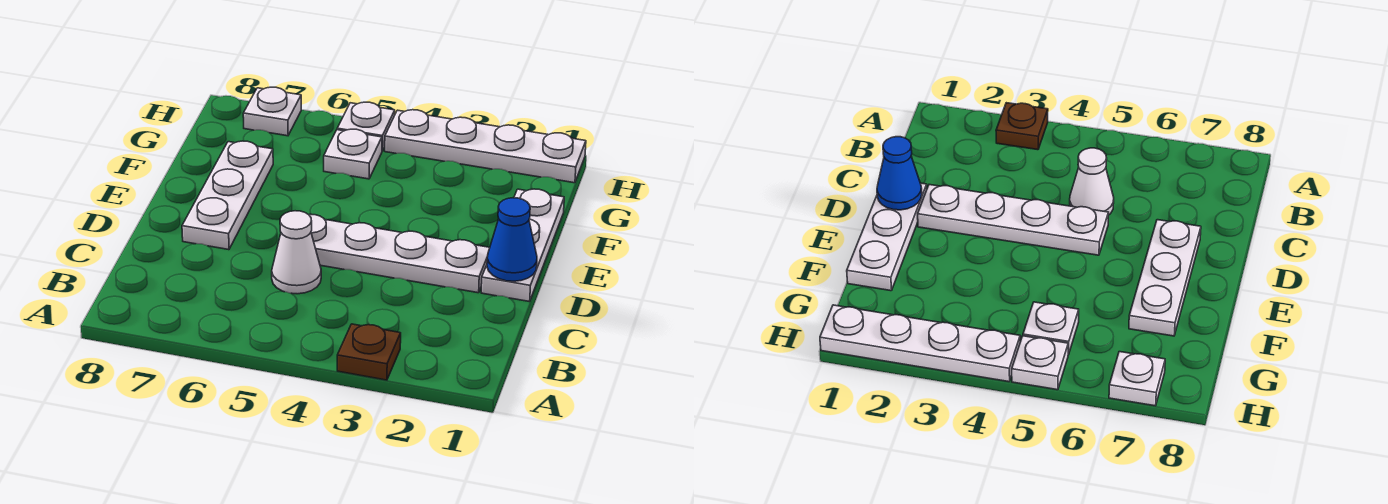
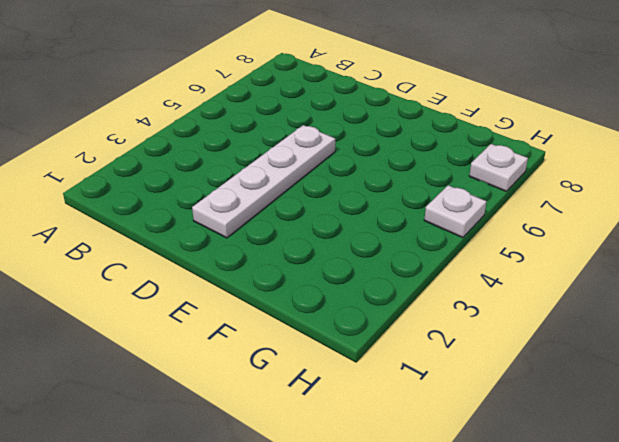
none -> brown plate A3 level 1
none -> white cone C5 level 1

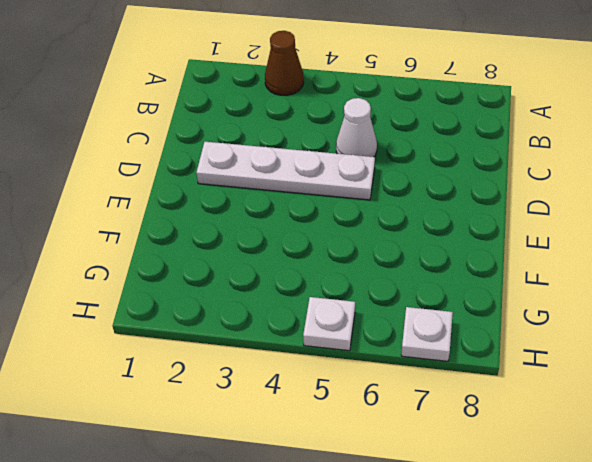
brown cone A3 level 1 -> brown plate A3 level 1
none -> white plate D1:F1 level 1
none -> white plate D7:F7 level 1

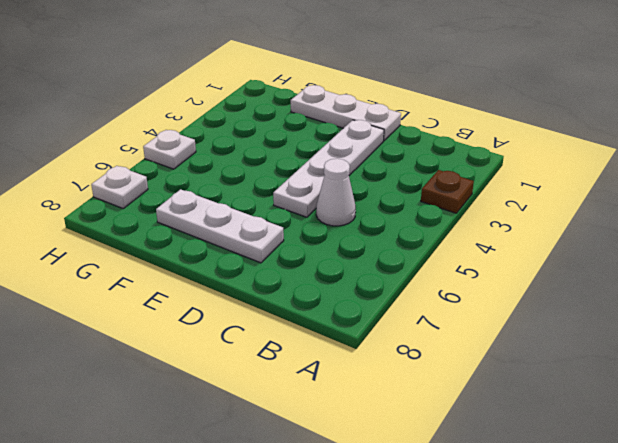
none -> white plate G5 level 1
none -> white plate H1:H4 level 1

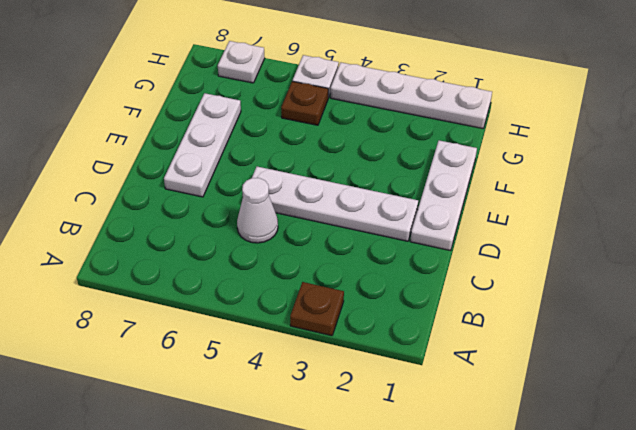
brown plate G5 level 1 -> white plate G5 level 1
none -> blue cone D1 level 2

